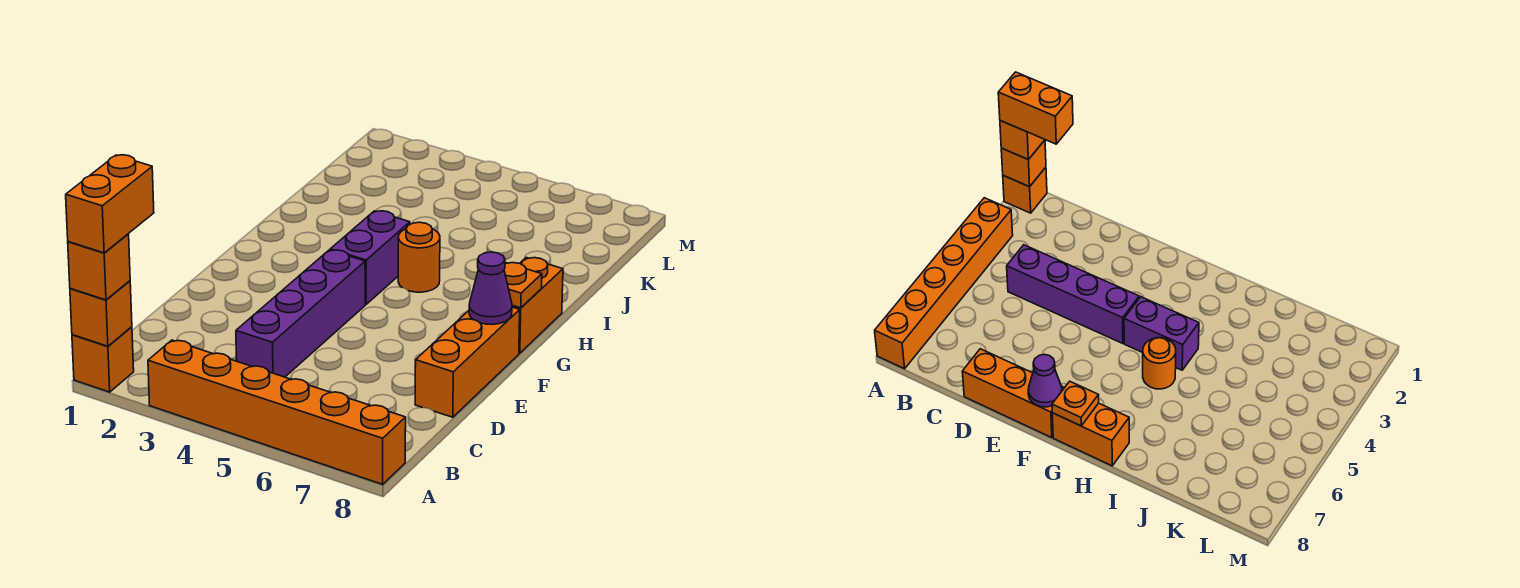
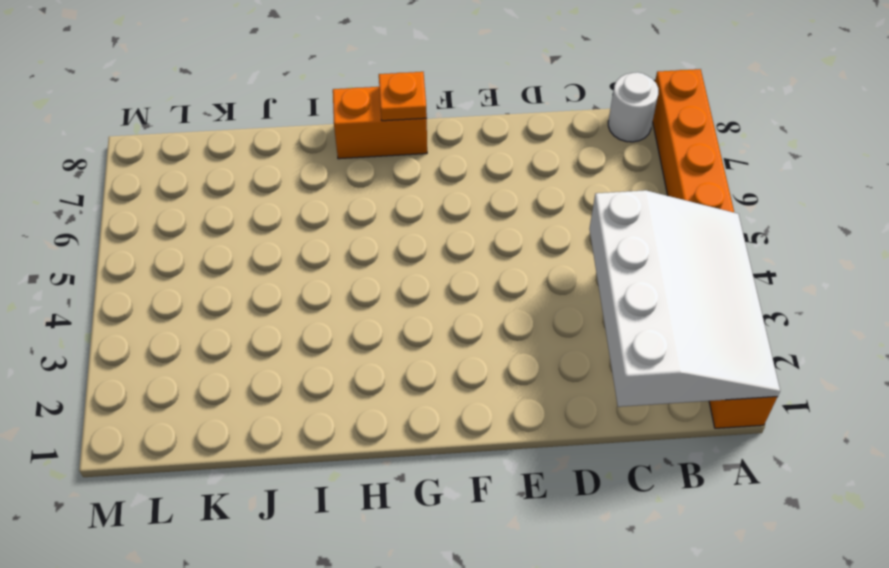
white slope A1:C4 level 2 top C -> orange brick A1 level 2
white round brick B8 level 1 -> none
none -> purple brick C4:F4 level 1
none -> orange brick D8:F8 level 1
none -> purple brick G4:H4 level 1

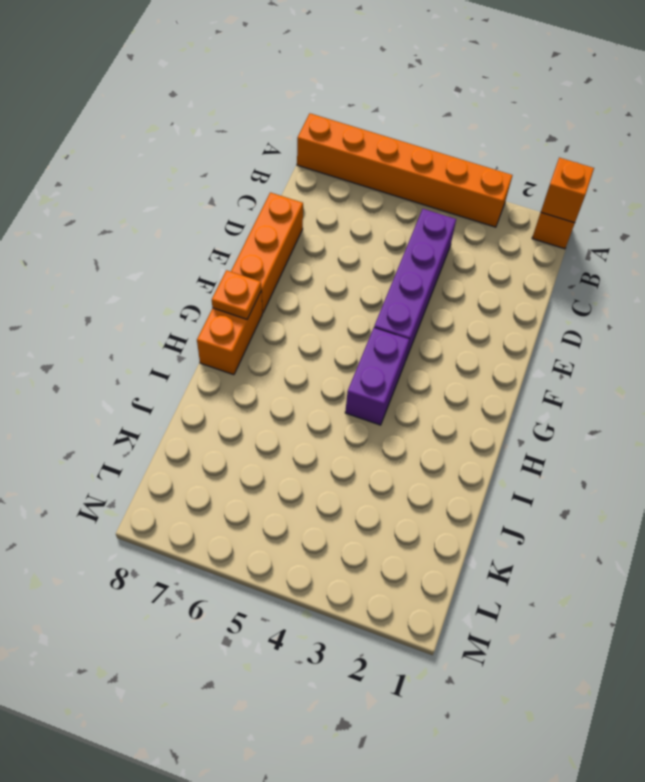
none -> orange round brick H5 level 1
none -> purple cone F8 level 2
none -> orange brick A1 level 3

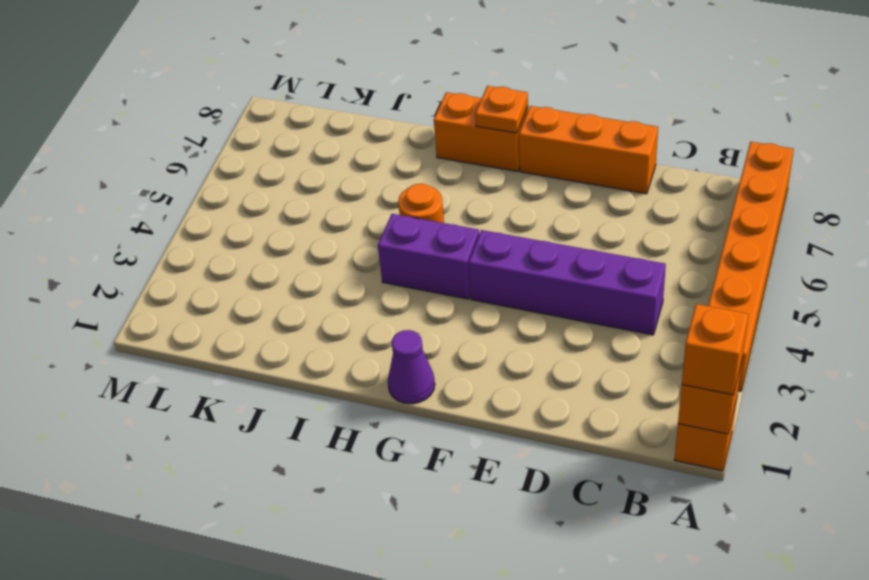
purple cone G1 level 1 -> purple cone F8 level 2
none -> orange brick A1:B1 level 4

